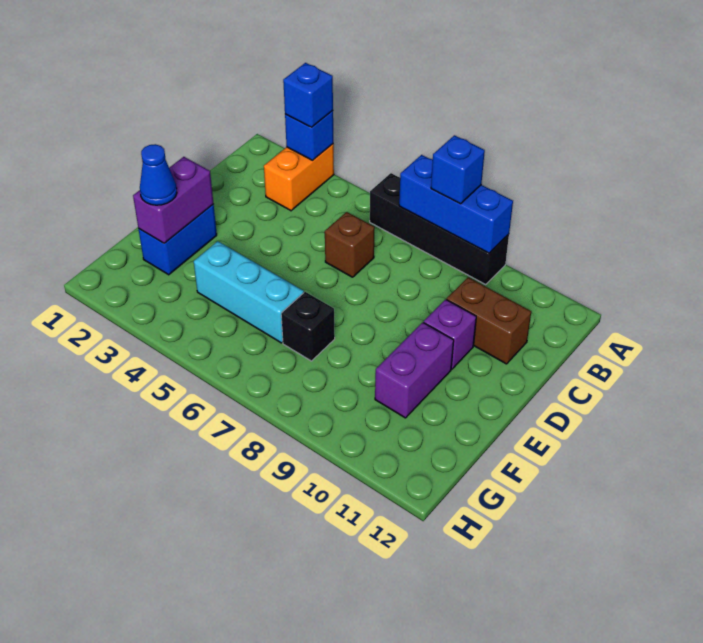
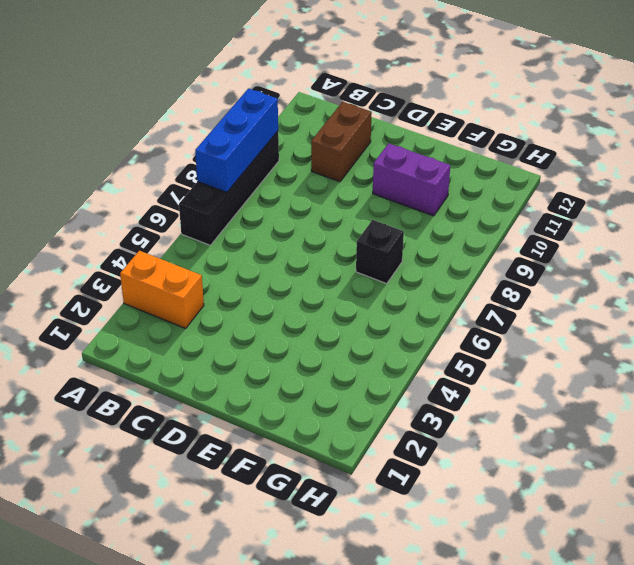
none -> brown brick C6 level 1
none -> purple brick D10 level 1
none -> blue brick E2:F2 level 1

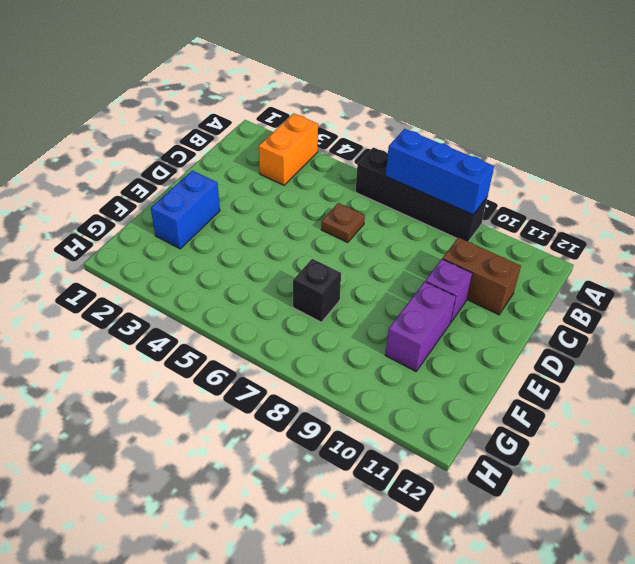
brown plate C6 level 1 -> brown brick C6 level 1
none -> cyan brick F4:F6 level 1
none -> blue brick A3 level 2
none -> purple brick E2:F2 level 2

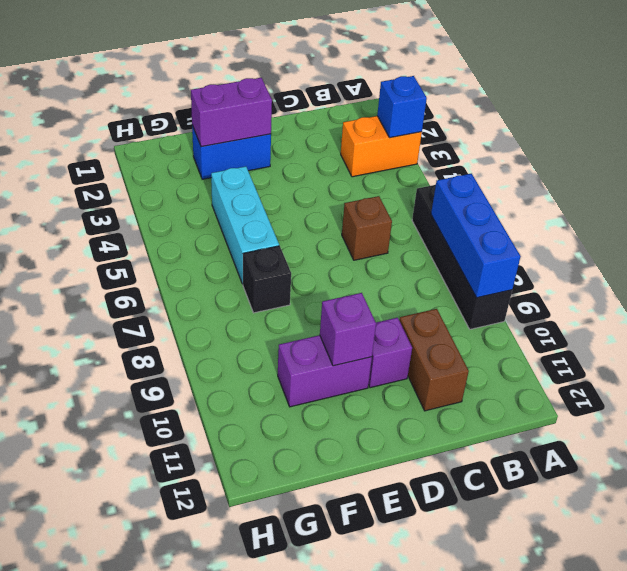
purple brick E10 level 2 -> none
none -> blue brick A3 level 3
none -> blue brick A8 level 3
none -> blue cone F2 level 3

